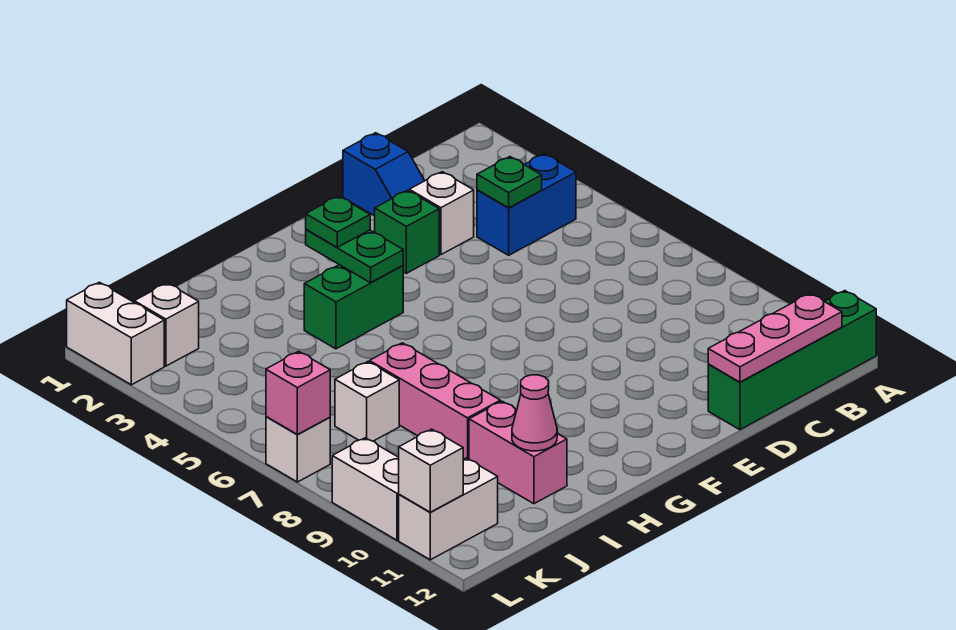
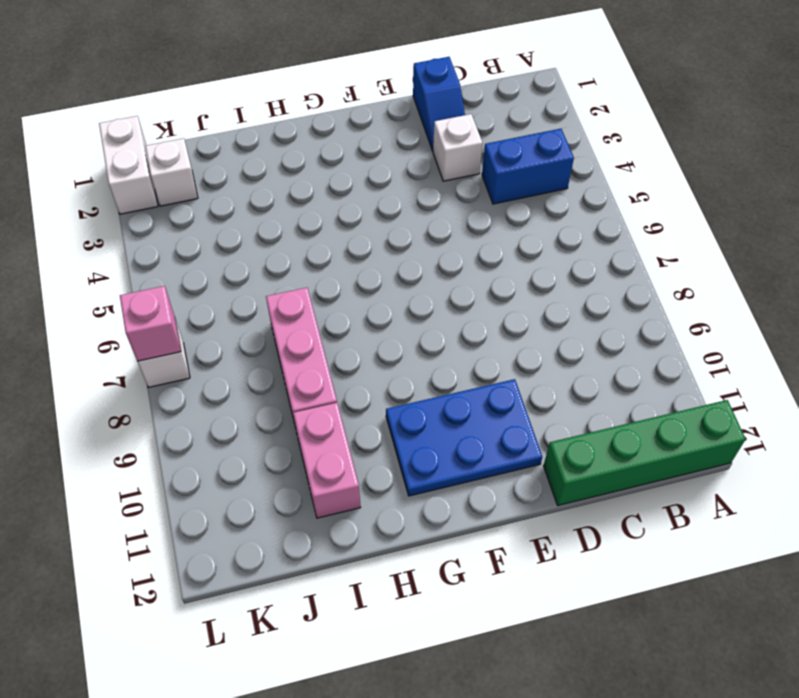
blue plate E10:G11 level 1 -> none
none -> green brick E3 level 1
none -> green brick G4:H4 level 1
none -> white brick J7 level 1

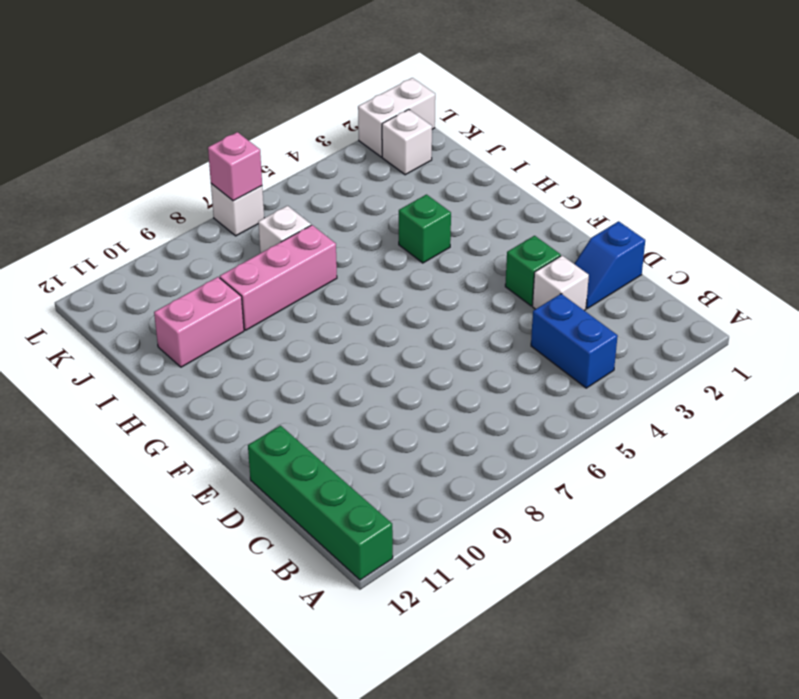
green brick H4 level 1 -> green brick G4:H4 level 1
none -> white brick K11:L11 level 1
none -> white brick L9:L10 level 1
none -> pink plate B12:D12 level 2

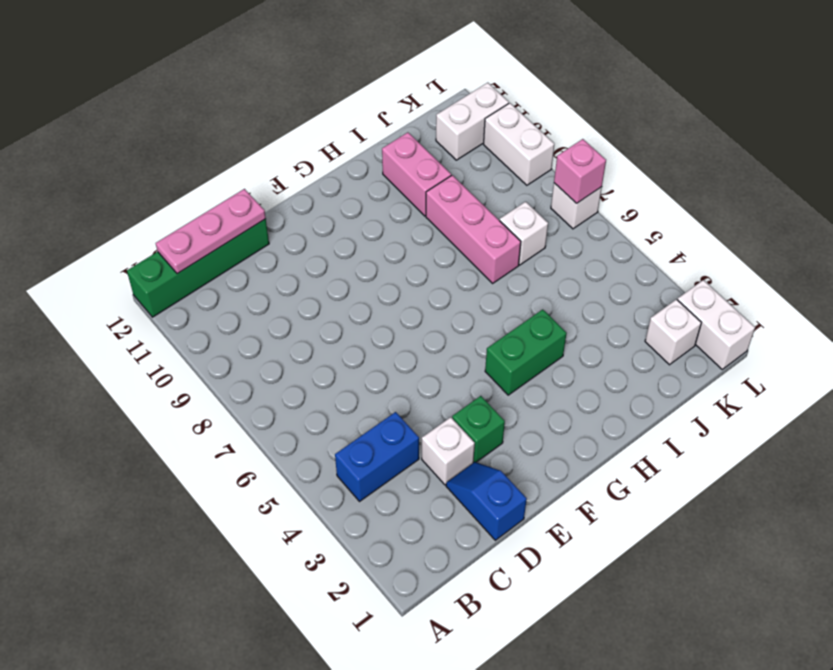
none -> green plate C4 level 2
none -> green plate G3:G4 level 2
none -> pink cone I11 level 2

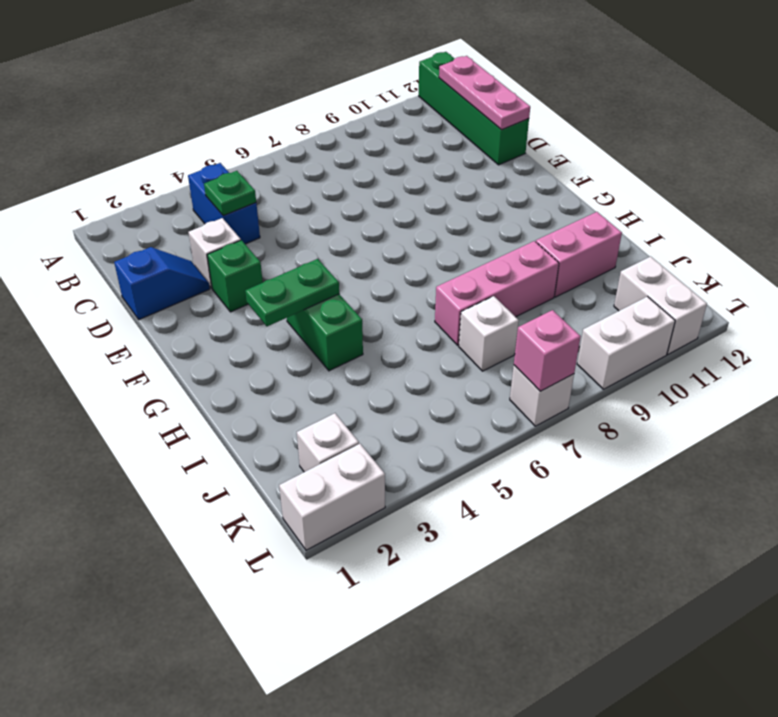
none -> pink cone I11 level 2
none -> white brick L11 level 2
none -> green plate G3 level 3

